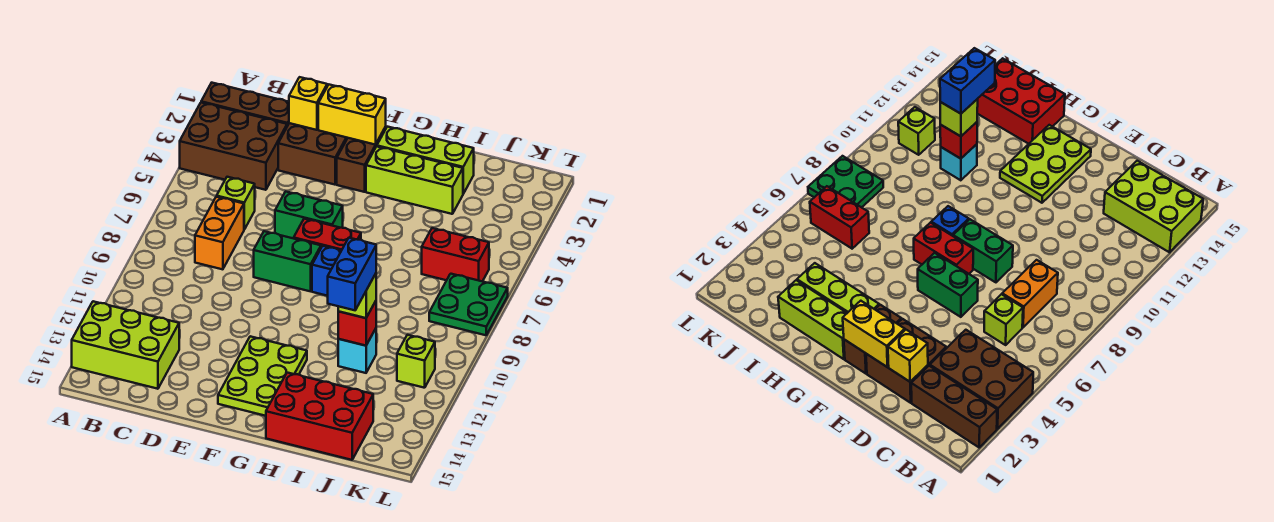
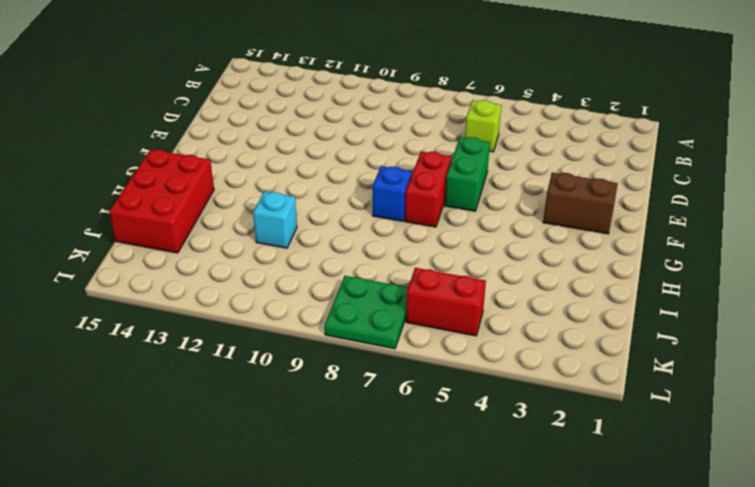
red brick K5:K6 level 1 -> red brick J6:K6 level 1
none -> brown brick A2:C2 level 1
none -> brown brick A3:C4 level 1
none -> lime brick A13:C14 level 1

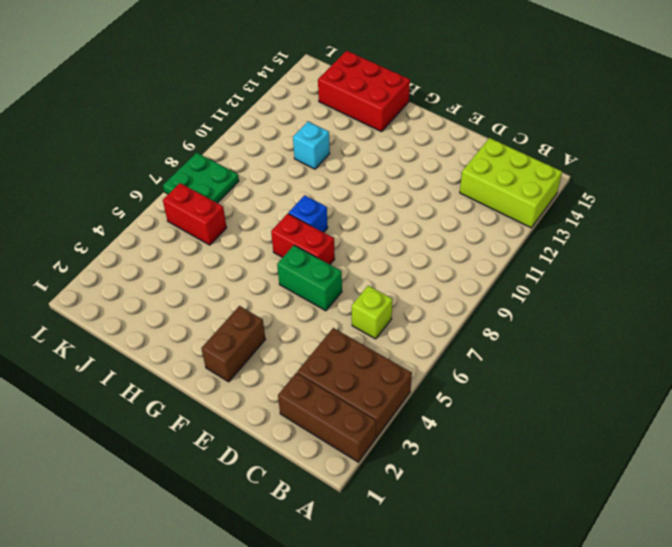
none -> orange brick C7:C8 level 1
none -> brown brick D2:E3 level 1
none -> green brick E8:F8 level 1

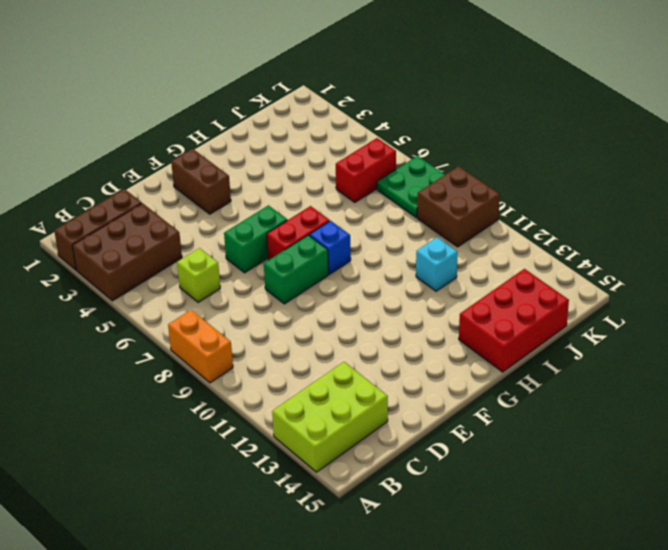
orange brick A8:A9 level 1 -> orange brick C7:C8 level 1
brown brick K9:L10 level 1 -> brown brick D2:E3 level 1
none -> lime plate F12:G14 level 1
none -> lime brick G2:I2 level 1
none -> lime brick G3:I3 level 1

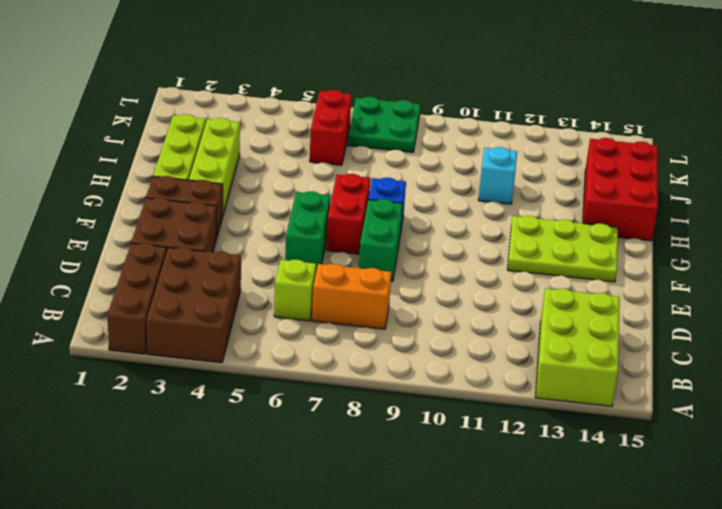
none -> lime brick K11 level 1
none -> yellow brick D2 level 2
none -> yellow brick E2:F2 level 2

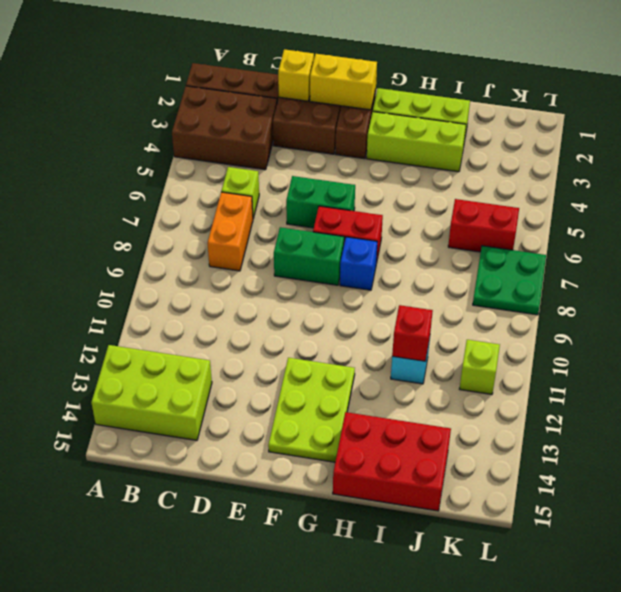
none -> lime brick I11 level 3
none -> blue brick I11:I12 level 4

